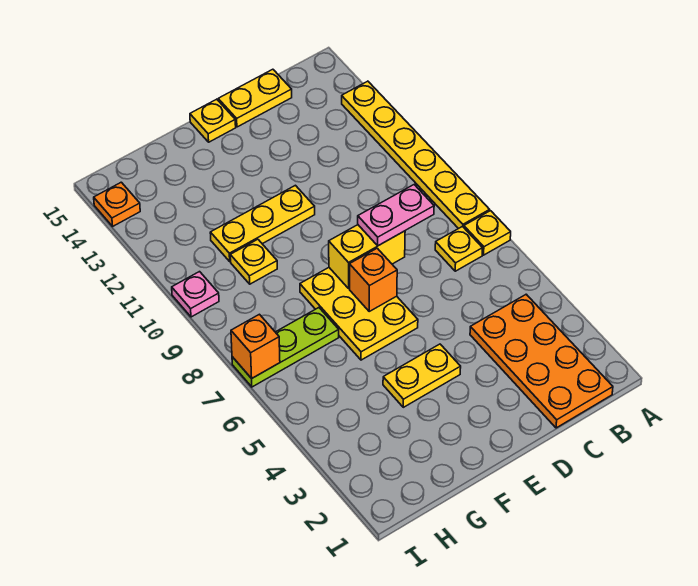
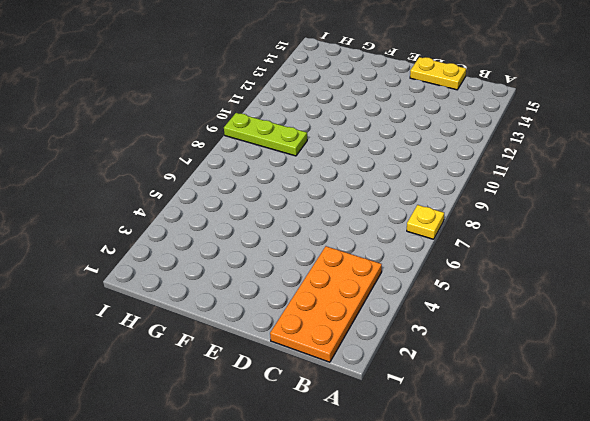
lime plate G9:I9 level 1 -> lime plate G7:I7 level 1
none -> yellow plate A8:A13 level 1
none -> yellow plate B7 level 1
none -> yellow plate E4:F4 level 1

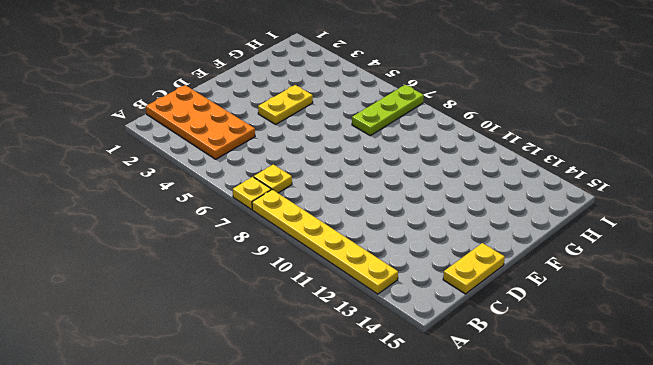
none -> yellow plate E6:F8 level 1
none -> yellow plate E11:G11 level 1
none -> yellow plate E15 level 1

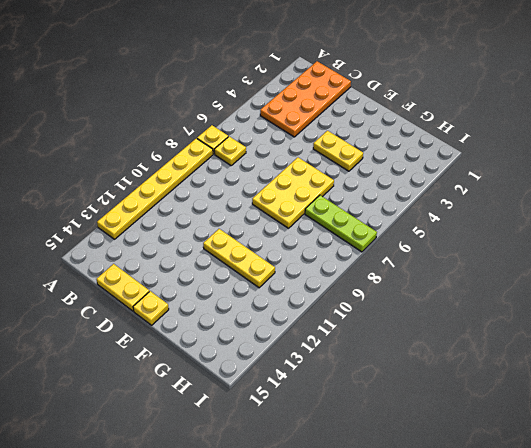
none -> yellow plate G10 level 1
none -> pink plate I10 level 1
none -> orange plate I14 level 1

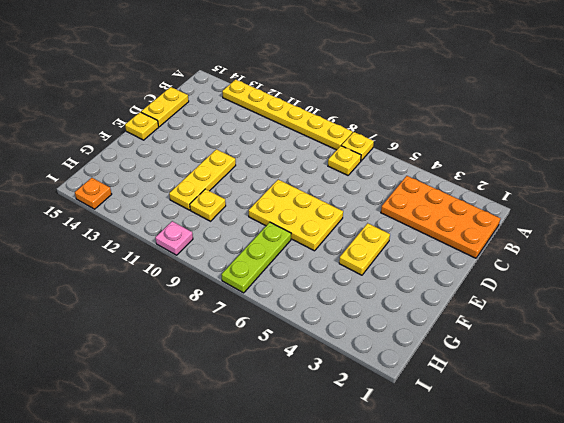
none -> yellow brick D8:E8 level 2
none -> orange brick E7 level 2
none -> orange brick I7 level 2

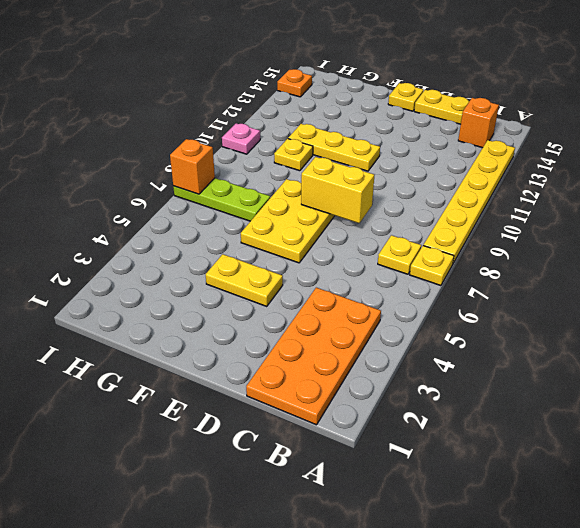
orange brick B14 level 1 -> orange brick E7 level 2
none -> pink plate C8:D8 level 3

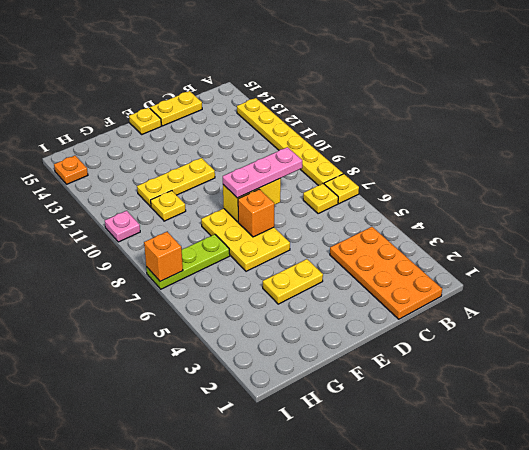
pink plate C8:E8 level 3 -> pink plate C8:D8 level 3

